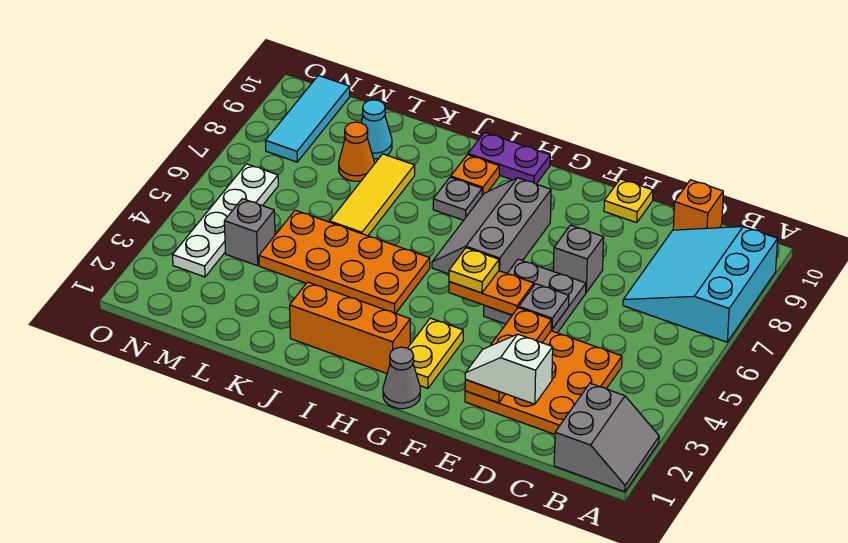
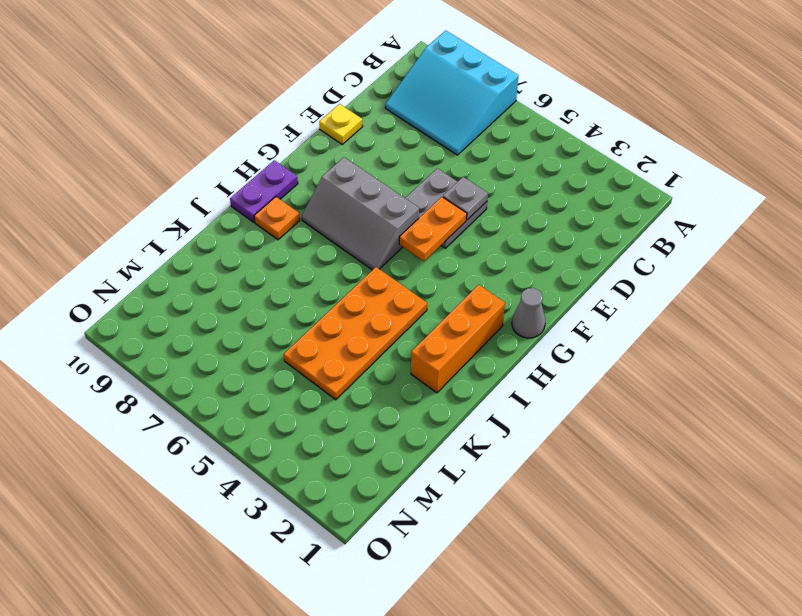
none -> grey slope A1:B2 level 1 top B
none -> orange plate C2:E4 level 1
none -> orange brick C10 level 1

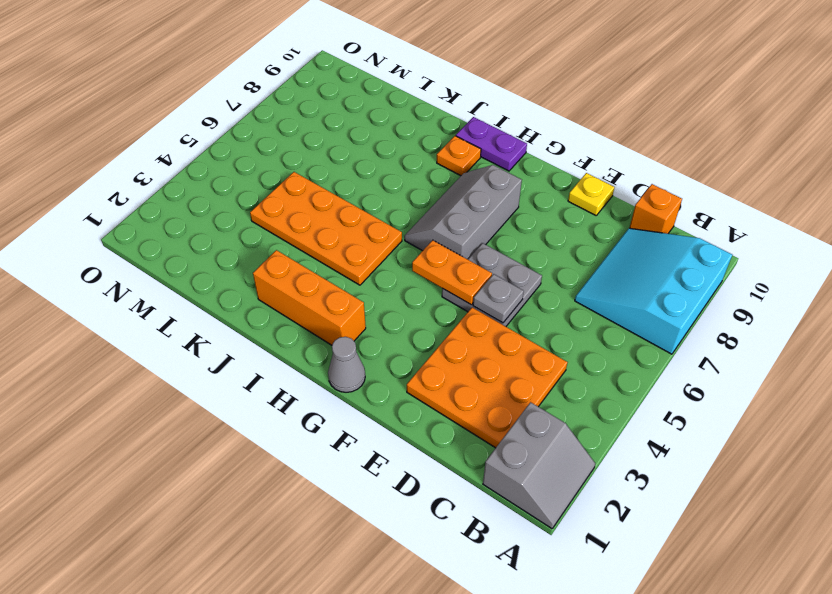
none -> grey brick E7 level 1
none -> yellow plate G2:G3 level 1
none -> grey plate I8 level 1

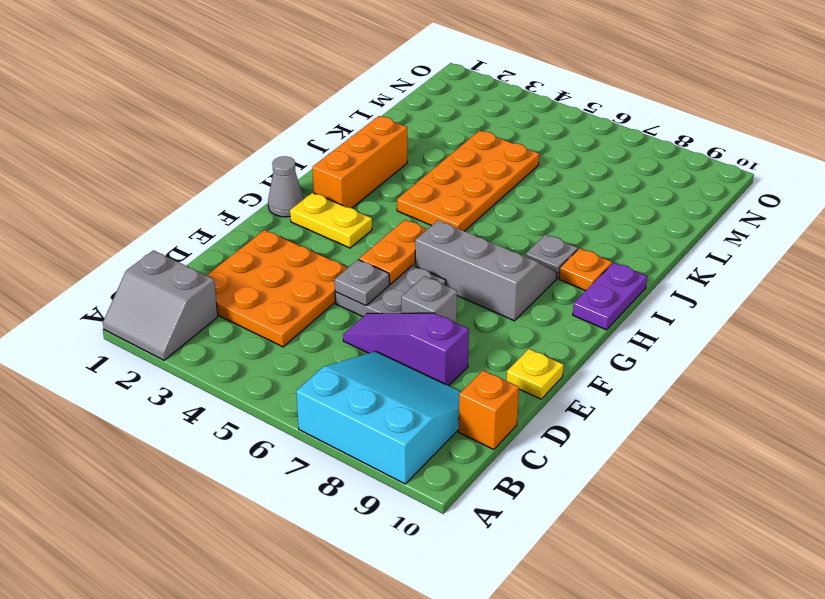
purple slope D6:D8 level 1 top 8 -> none
none -> yellow tile K6:K8 level 1
none -> orange cone L8 level 1
none -> cyan cone L9 level 1

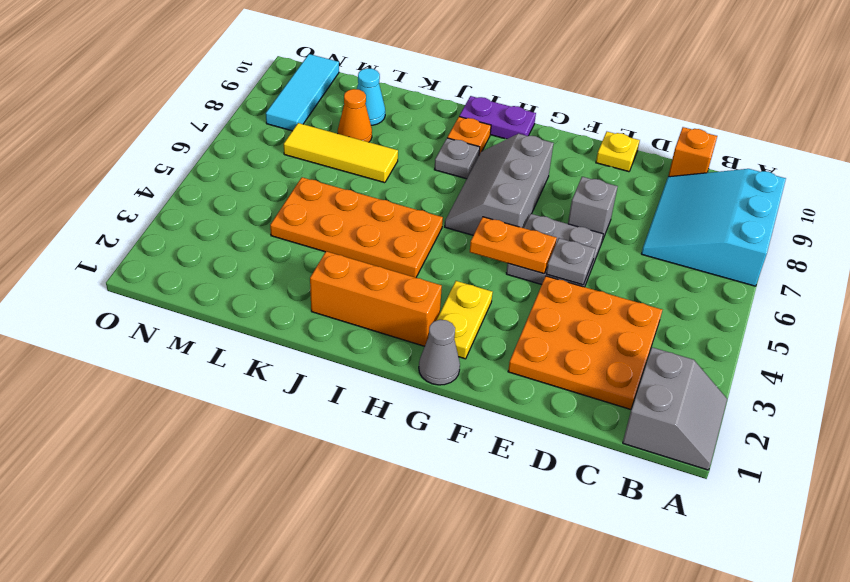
yellow tile K7:M7 level 1 -> yellow tile K6:K8 level 1
none -> grey brick M4 level 1
none -> white plate N3:N6 level 1
none -> orange plate E2:E4 level 2

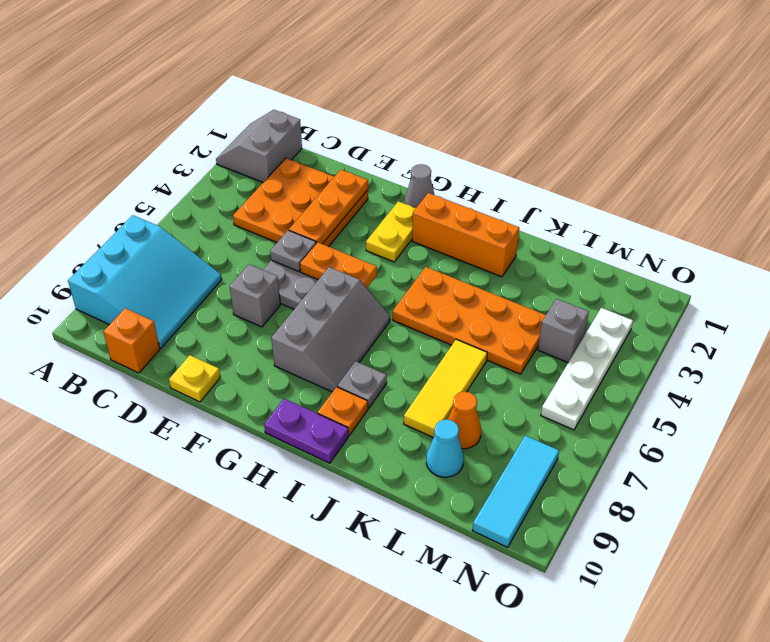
none -> white slope D2:E2 level 3 top D
none -> yellow plate G5 level 3

